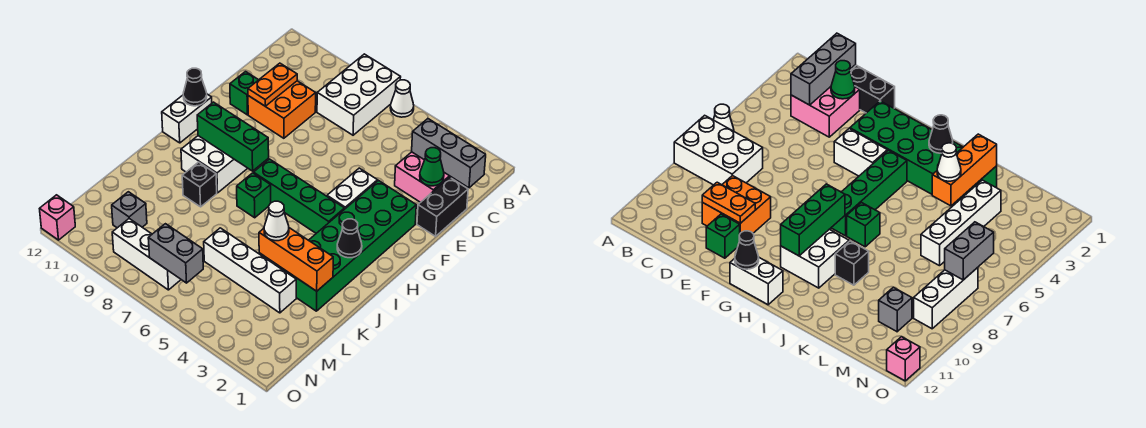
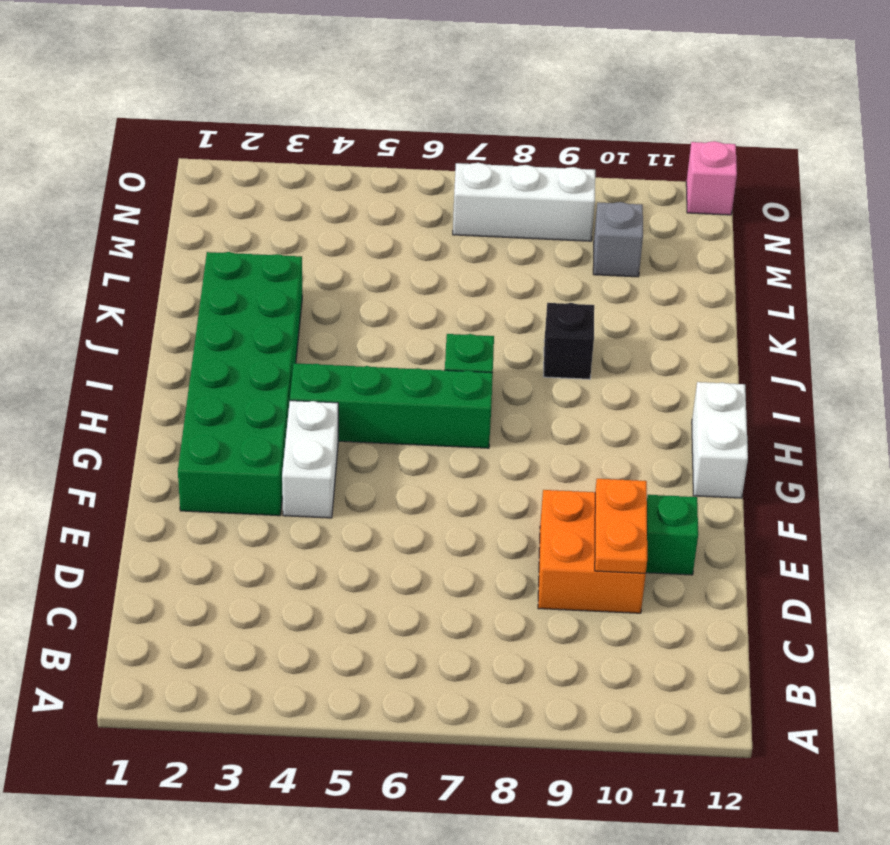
none -> white cone A6 level 1
none -> white brick A7:C8 level 1
none -> pink brick C2:D3 level 1

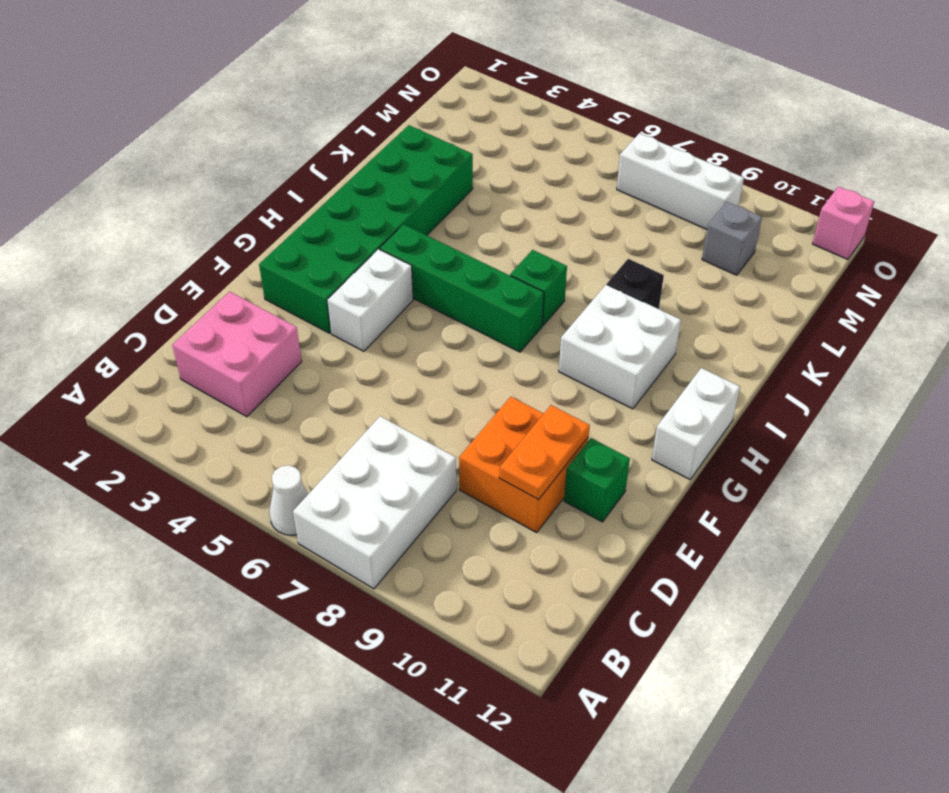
none -> black brick D1:E1 level 1
none -> white brick L3:L6 level 1
none -> grey brick C1:C3 level 2

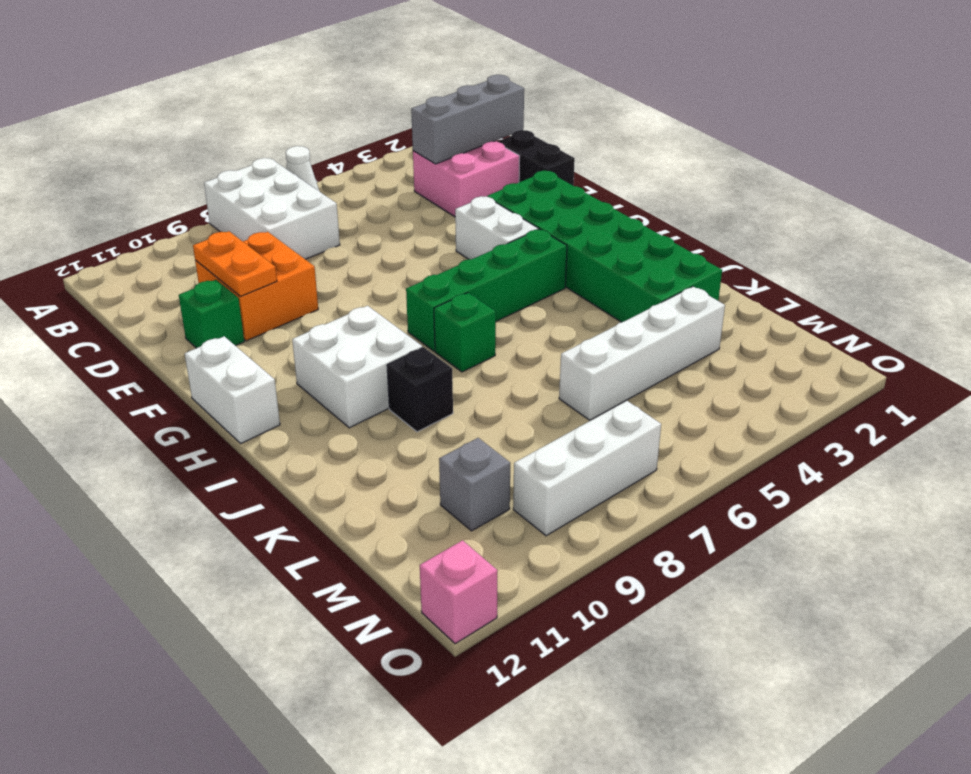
none -> green cone D2 level 2
none -> black cone G12 level 2
none -> green brick H8:H10 level 2

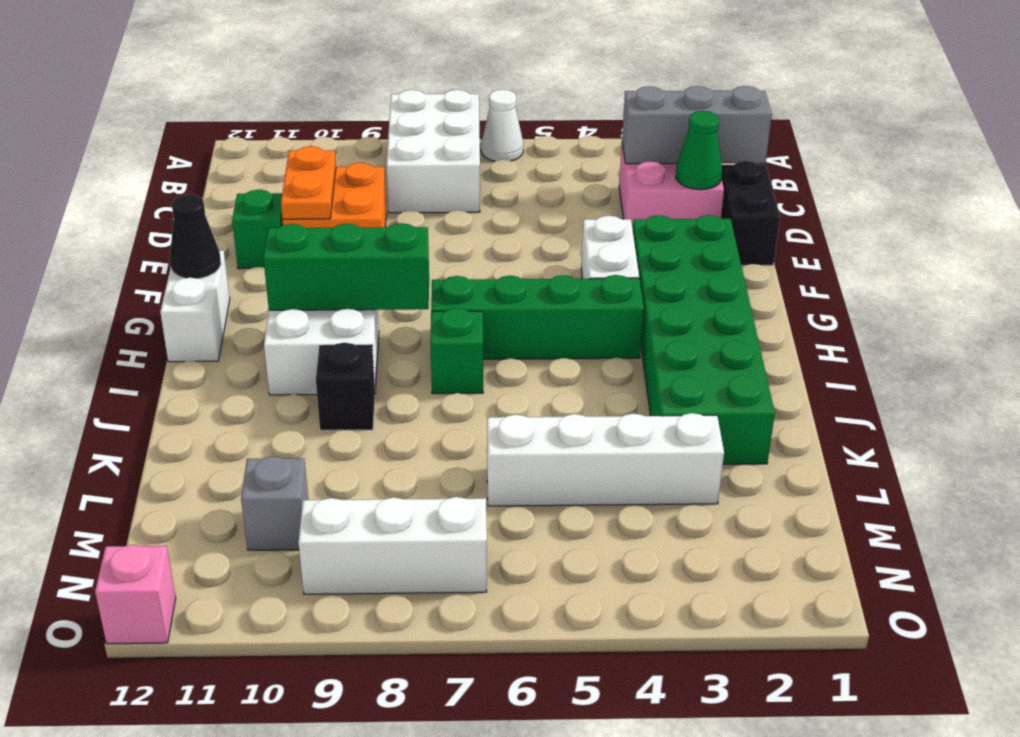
none -> black cone I2 level 2
none -> orange brick K2:K4 level 2
none -> grey brick N6:N7 level 2

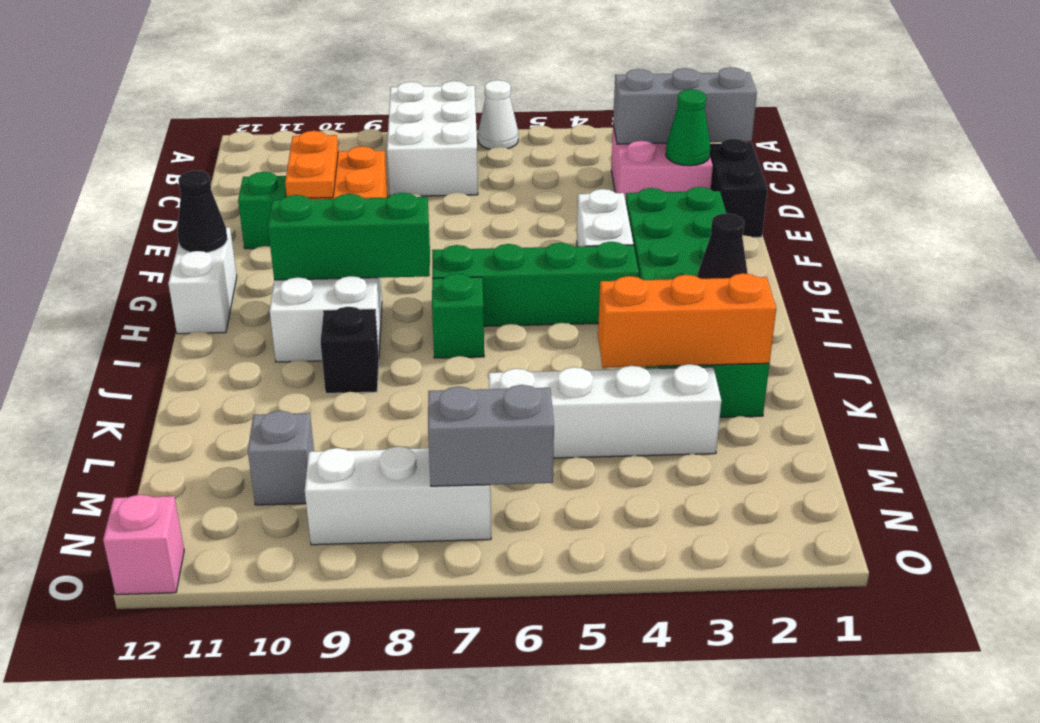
none -> white cone K4 level 3

